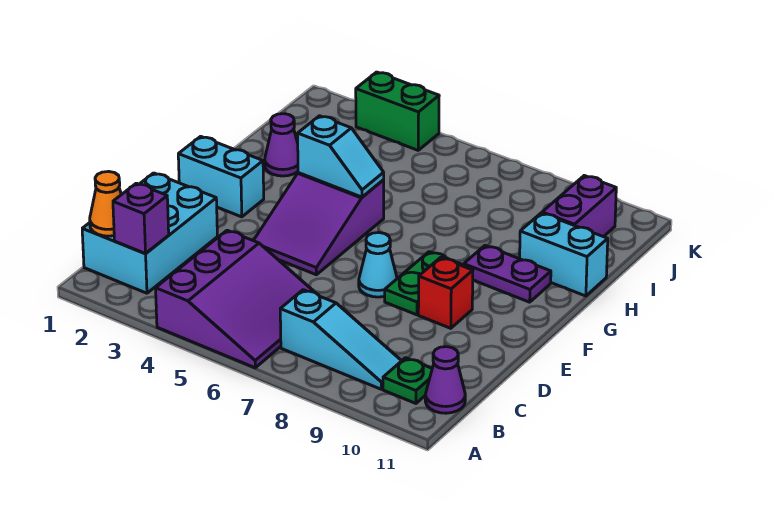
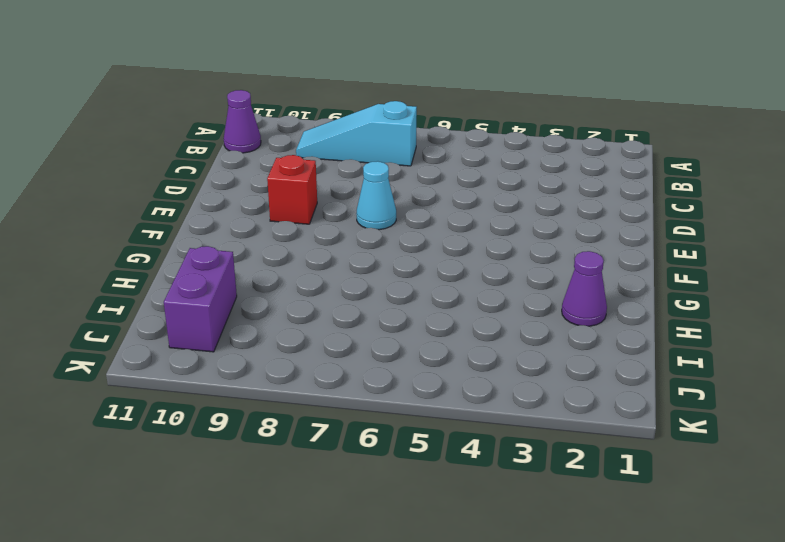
none -> purple slope A4:C6 level 1 top 4
none -> cyan brick B1:D2 level 1
none -> green plate B10 level 1

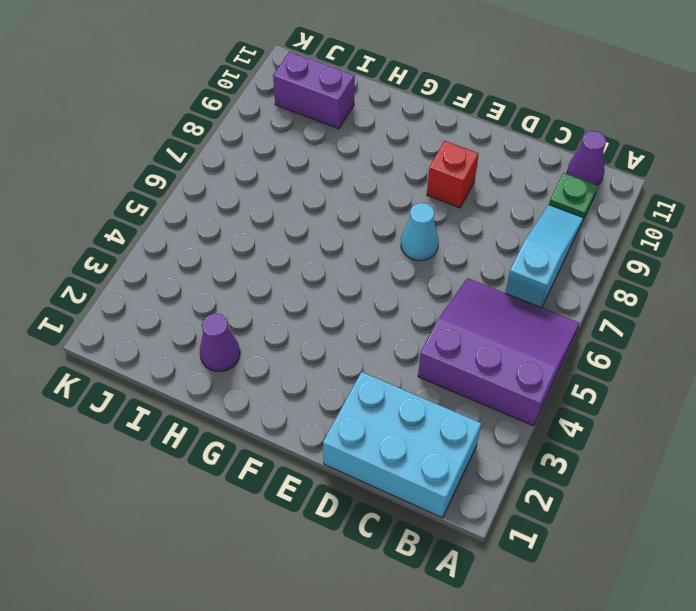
none -> purple slope E4:G5 level 1 top G
none -> green plate E8:F8 level 1
none -> cyan brick F1:F2 level 1

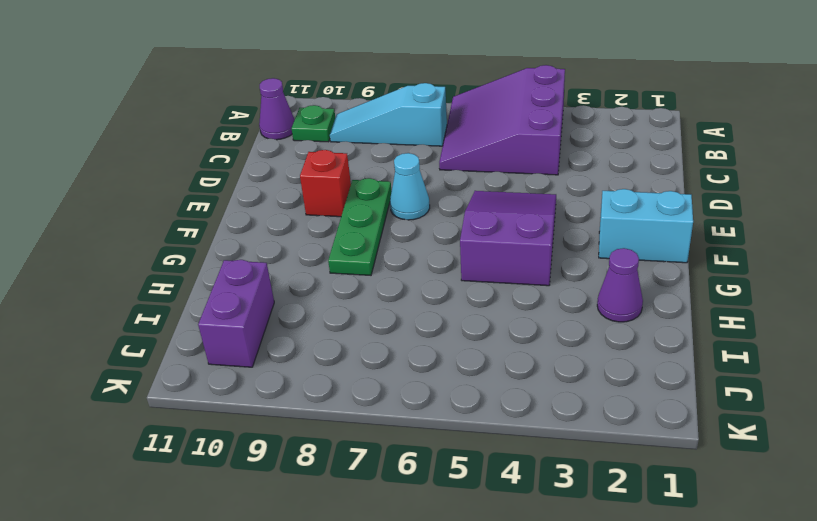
green plate E8:G8 level 1 -> green plate E8:F8 level 1
none -> cyan brick B1:D2 level 1
none -> purple plate G9:G10 level 1
none -> cyan brick H10:H11 level 1

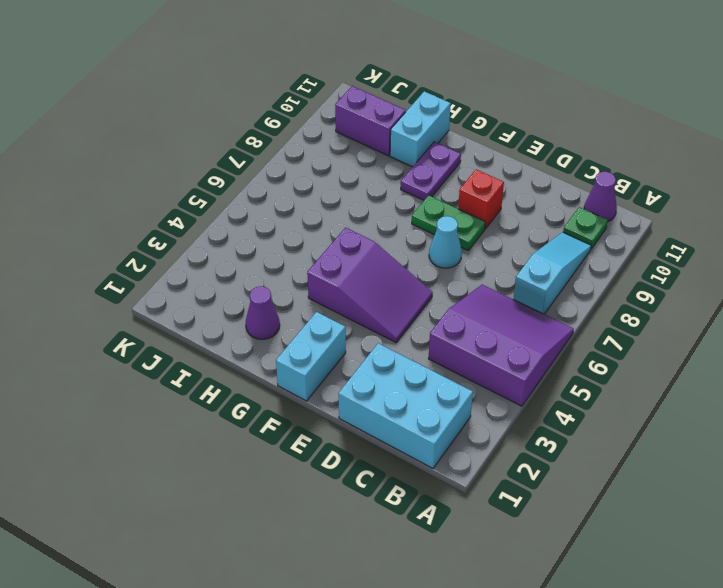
none -> green brick K3:K4 level 1
none -> orange cone B1 level 2
none -> purple brick B2 level 2

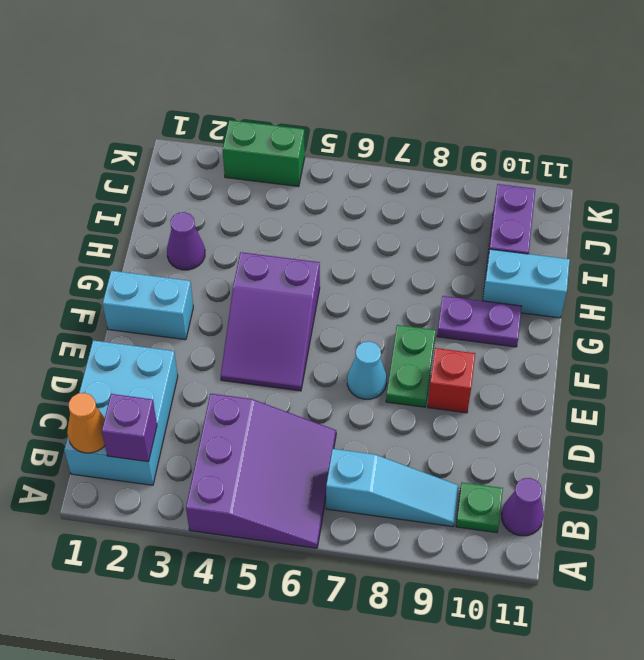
none -> cyan slope G4:G5 level 2 top 4

